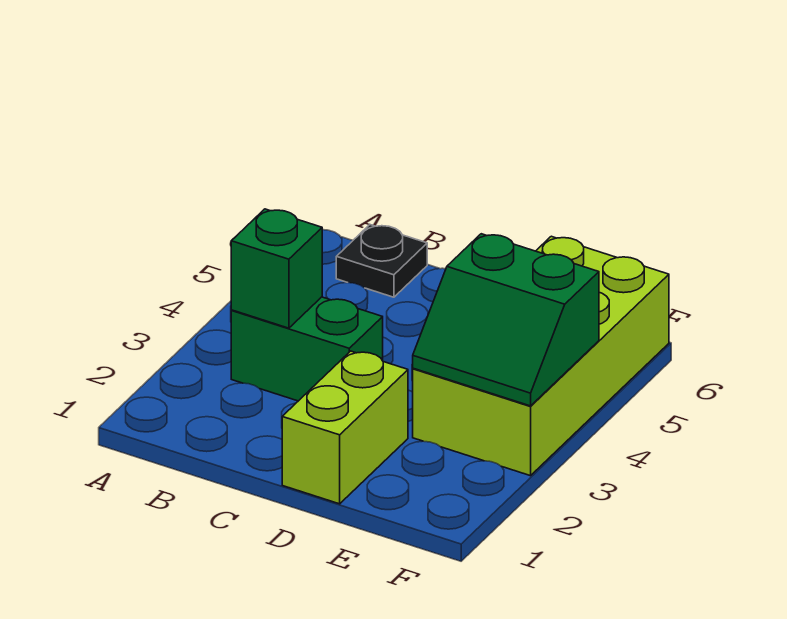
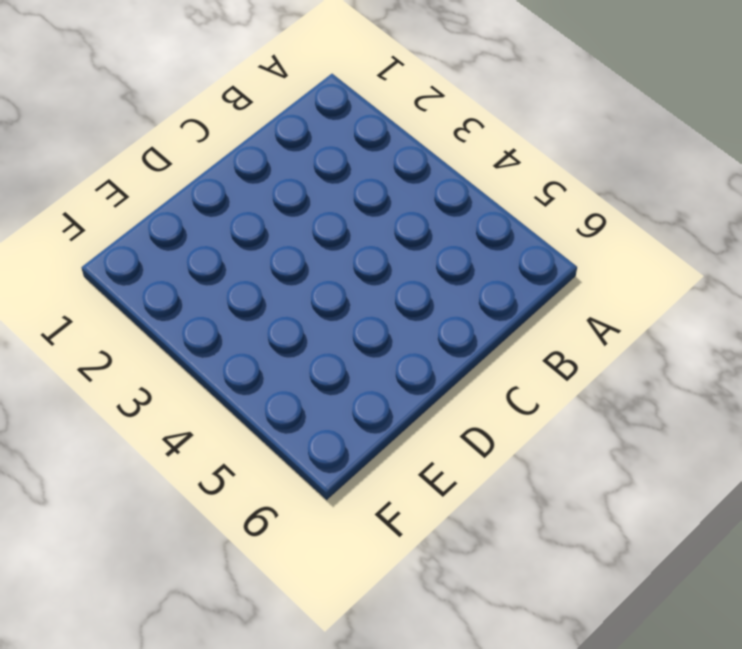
none -> green brick B3:C3 level 1
none -> black plate B6 level 1

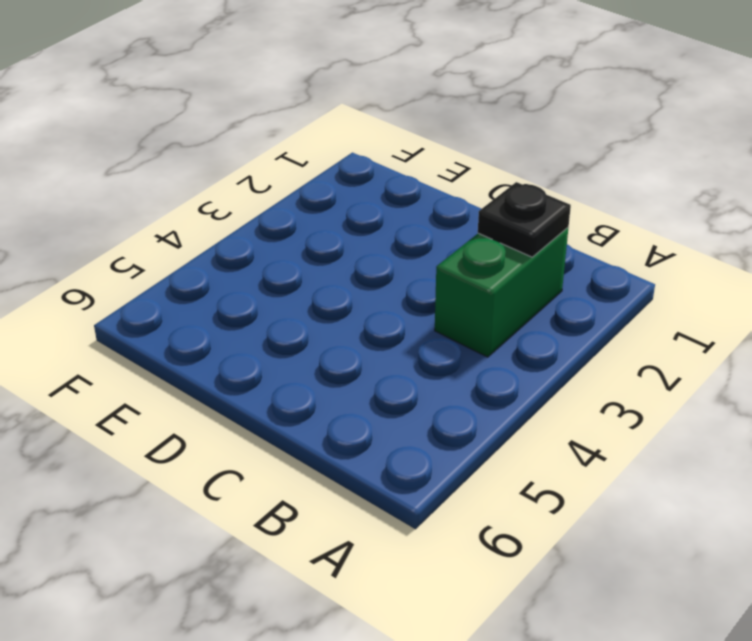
green brick B2:B3 level 1 -> green brick B3:C3 level 1
black plate B2 level 2 -> black plate B6 level 1
none -> lime brick D1:D2 level 1
none -> lime brick E3:F6 level 1

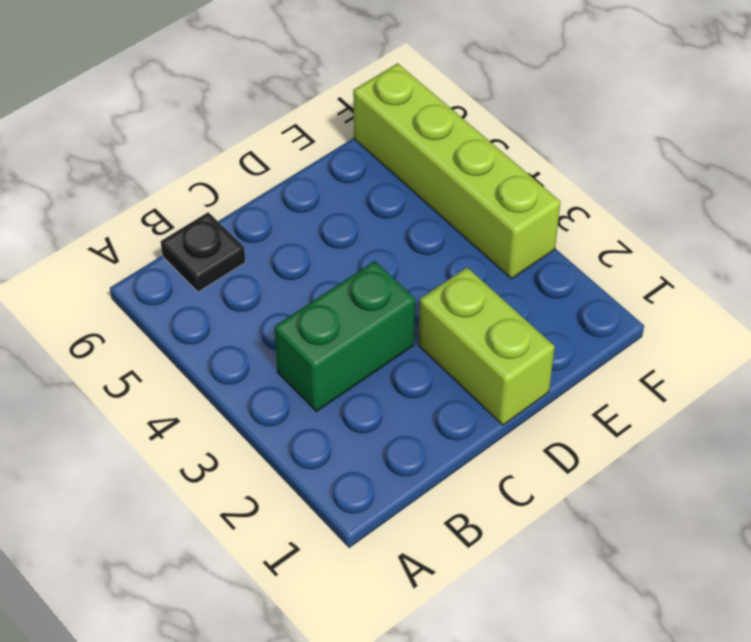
lime brick F3:F6 level 1 -> lime brick E3:F6 level 1
none -> green brick B3 level 2
none -> green slope E3:F4 level 2 top 4

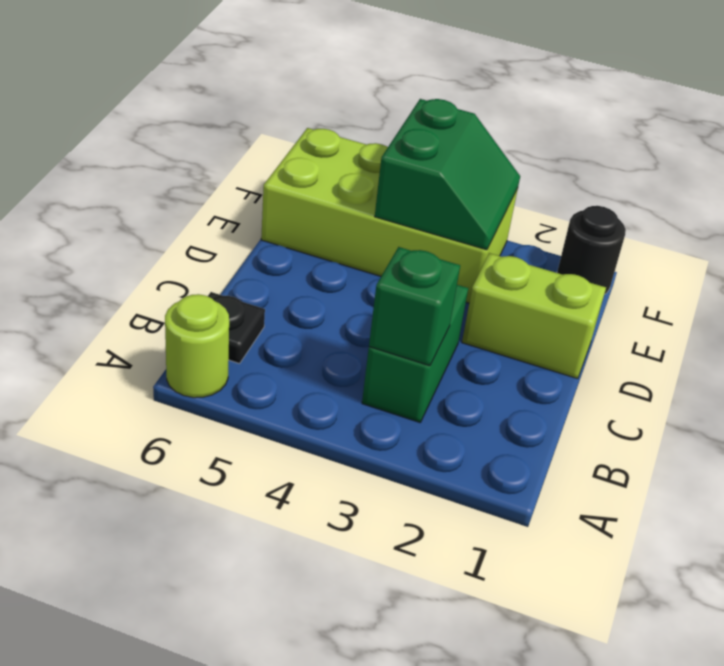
lime round brick A6 level 1 -> none
black round brick F1 level 1 -> none

